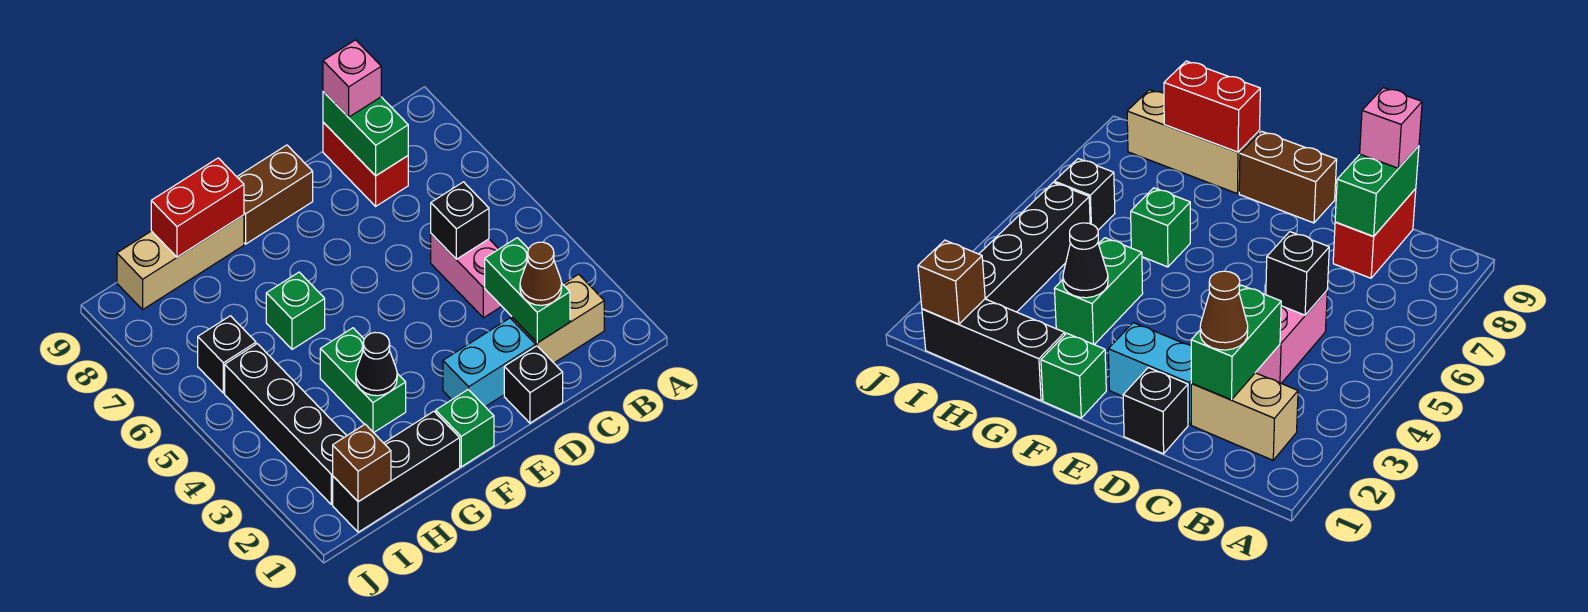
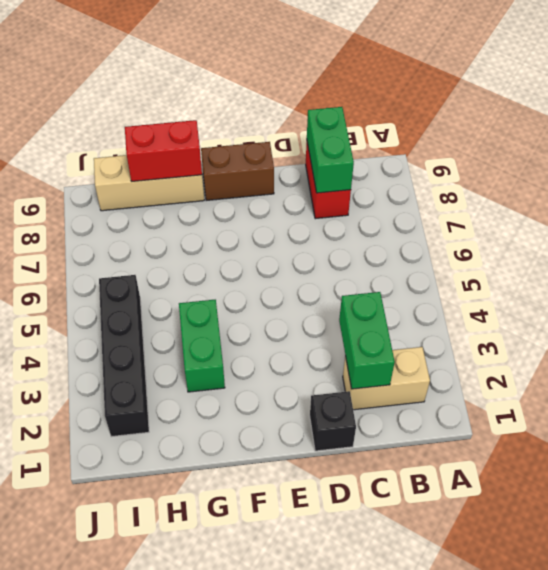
none -> pink brick C4:C5 level 1
none -> cyan brick D2:E2 level 1
none -> green brick F1 level 1

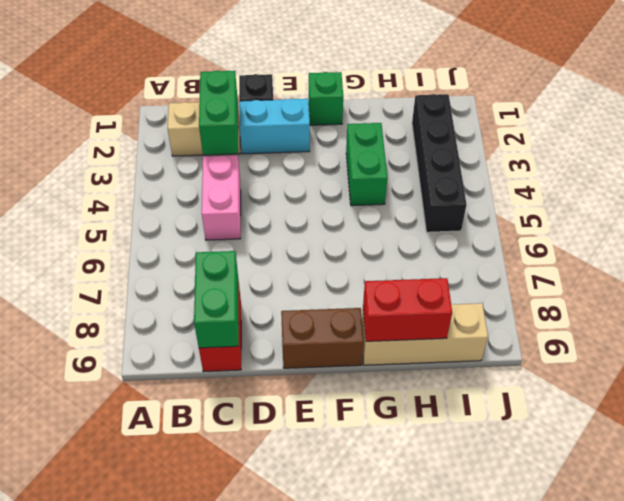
none -> black brick G1:I1 level 1
none -> green brick G6 level 1
none -> black brick I6 level 1

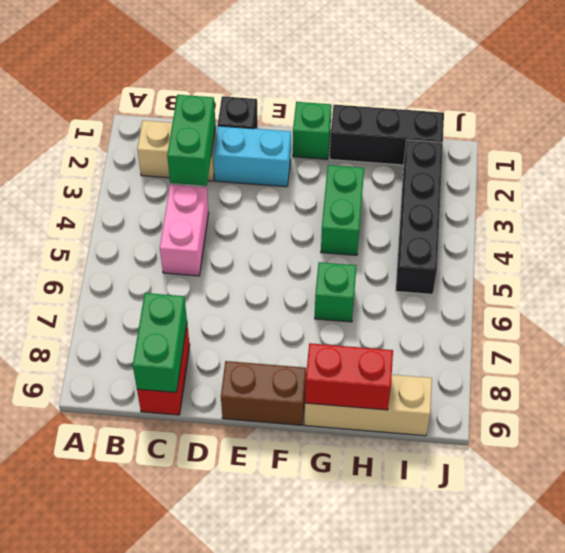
none -> black brick I6 level 1
none -> black brick C5 level 2
none -> black cone G3 level 2

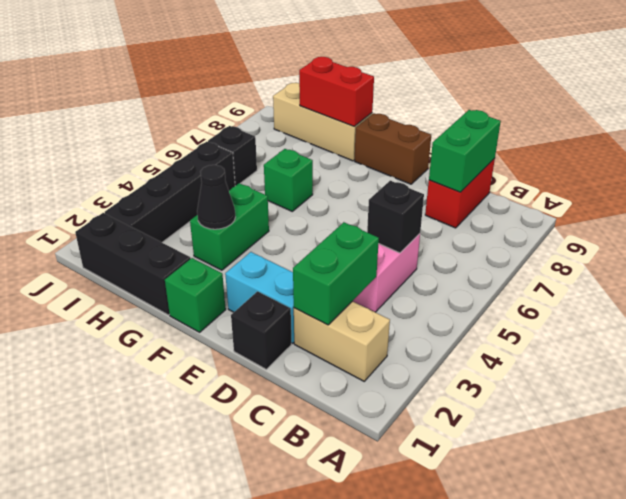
none -> brown brick I1 level 2
none -> brown cone C2 level 3
none -> pink brick C9 level 3

